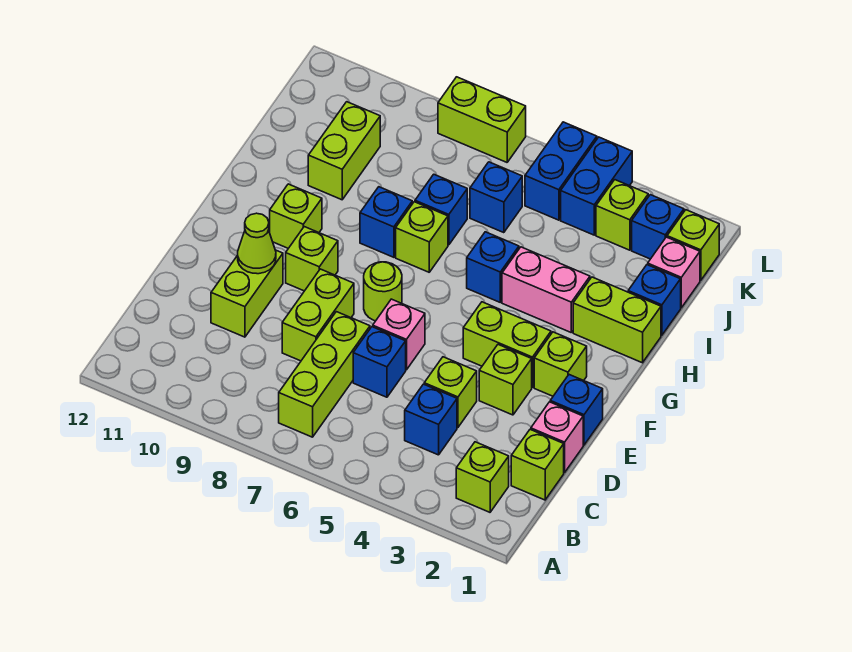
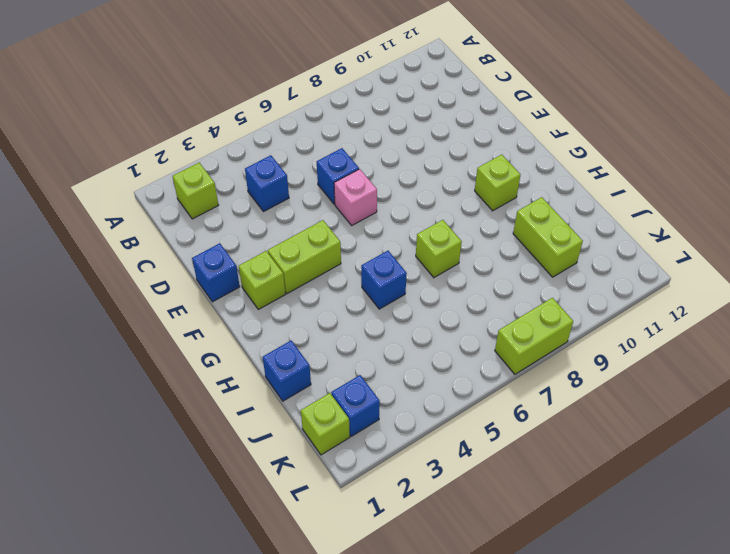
none -> lime brick B7:D7 level 1
none -> lime brick C1 level 1
none -> pink brick D1 level 1
none -> lime brick D4 level 1

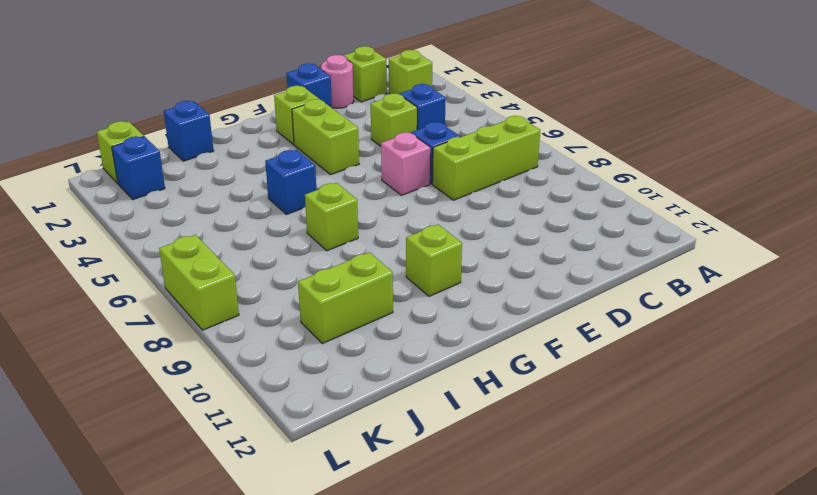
pink round brick D1 level 1 -> pink brick D1 level 1
none -> lime brick D8:E8 level 1
none -> lime brick D10:E10 level 1
none -> lime brick E3 level 1
none -> lime round brick F7 level 1

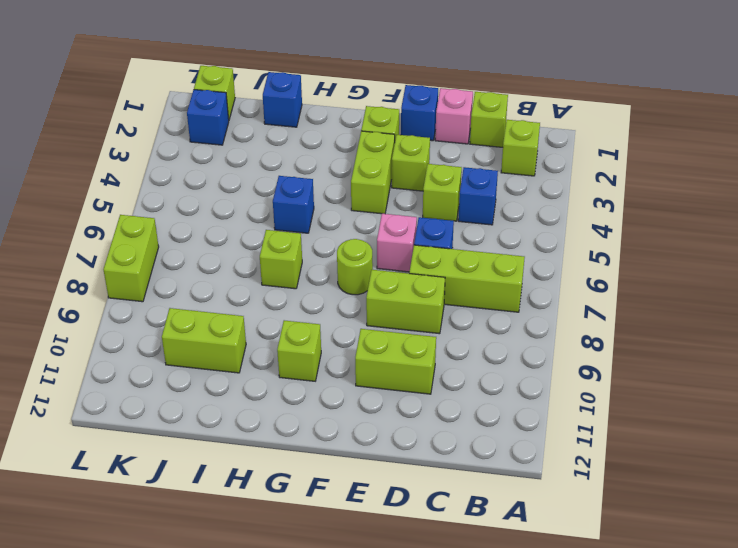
none -> lime brick F9 level 1
none -> lime brick H1:H2 level 1
none -> pink brick H3:H4 level 1
none -> blue brick H8 level 1

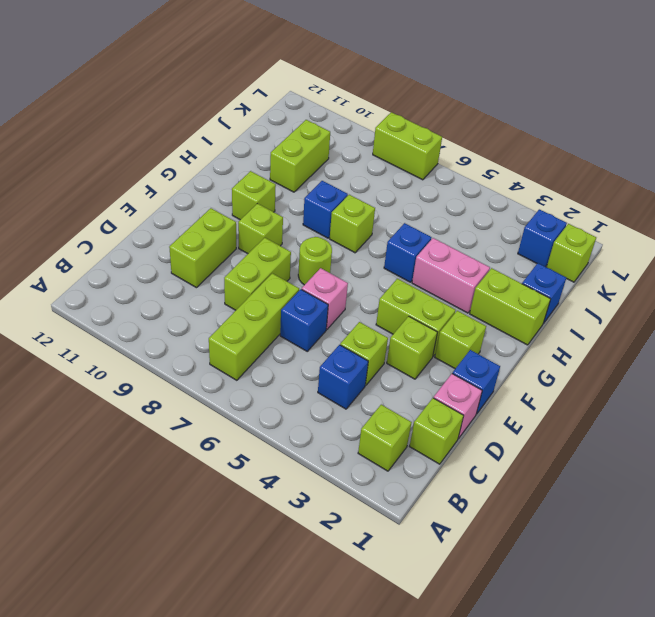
none -> blue brick I7 level 1
none -> pink brick J1 level 1
none -> blue brick J6 level 1
none -> lime brick K3 level 1

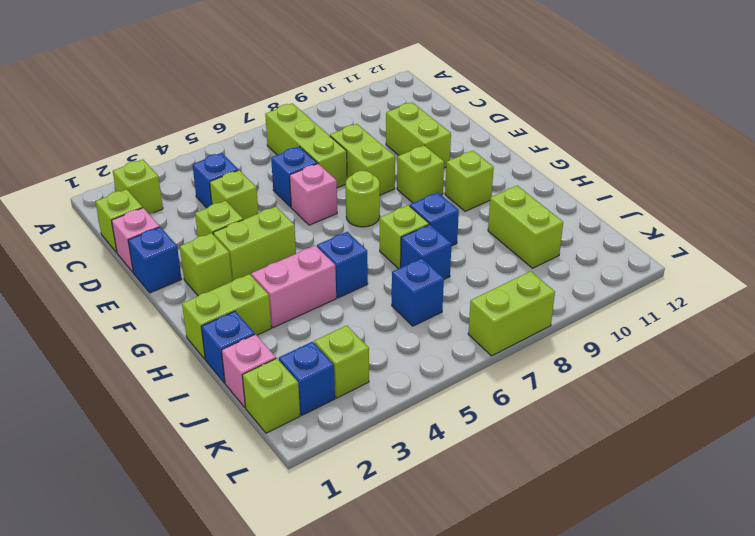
none -> blue brick K4:L4 level 1
none -> blue brick K5:L5 level 1
none -> lime cone E10 level 2

